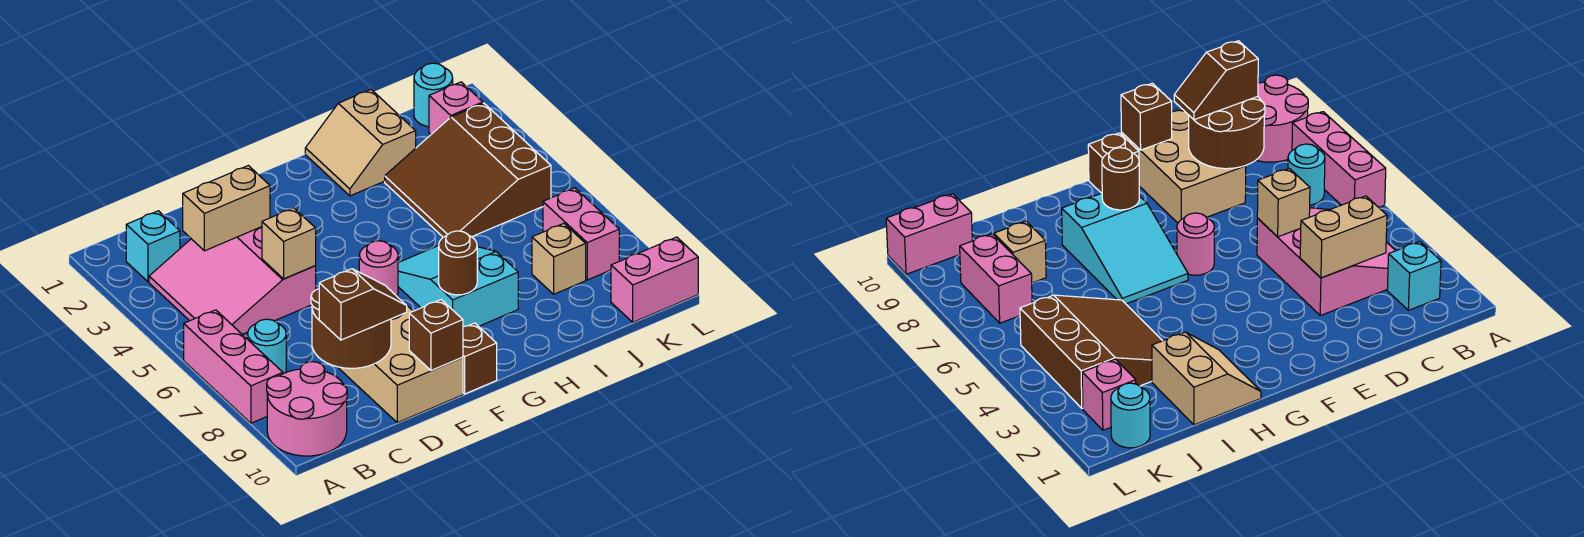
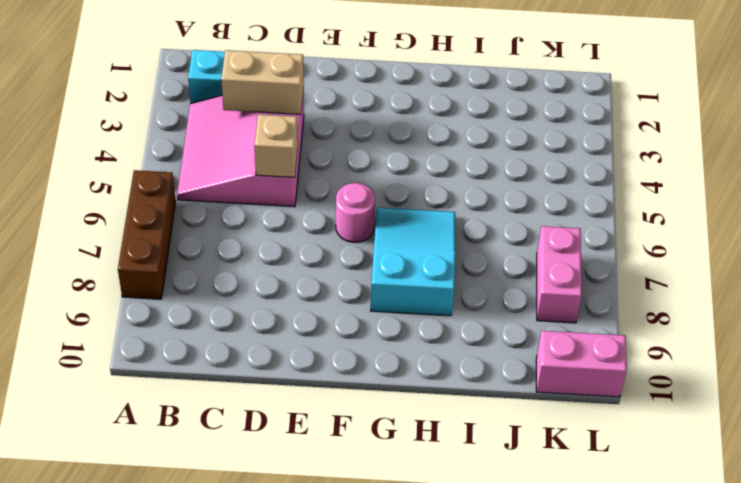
brown brick A6:A8 level 1 -> pink brick A6:A8 level 1
none -> pink round brick A9:B10 level 1
none -> cyan round brick B7 level 1
none -> tan brick D8:E10 level 1

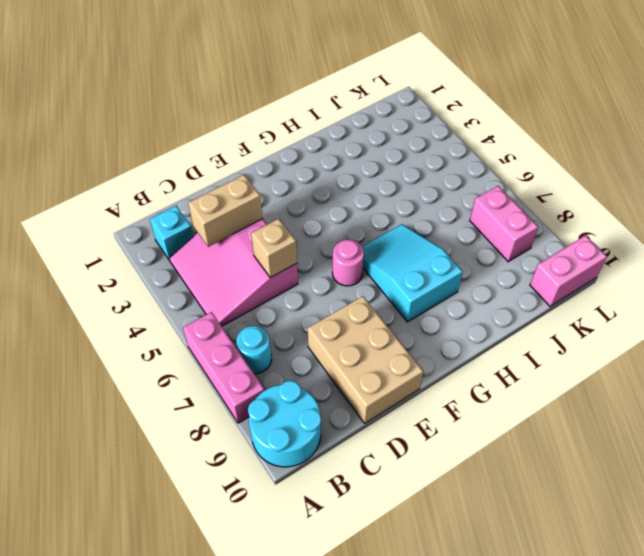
cyan round brick A9:B10 level 1 -> pink round brick A9:B10 level 1
none -> brown brick F10 level 1
none -> tan slope H1:I2 level 1 top I
none -> brown slope I3:K5 level 1 top K

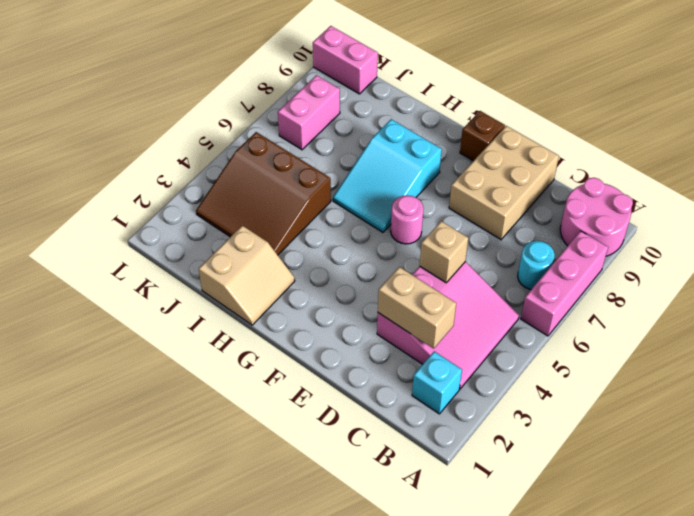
brown slope I3:K5 level 1 top 5 -> brown slope I3:K5 level 1 top K
none -> tan brick J8 level 1
none -> cyan round brick K1 level 1
none -> pink brick K2 level 1

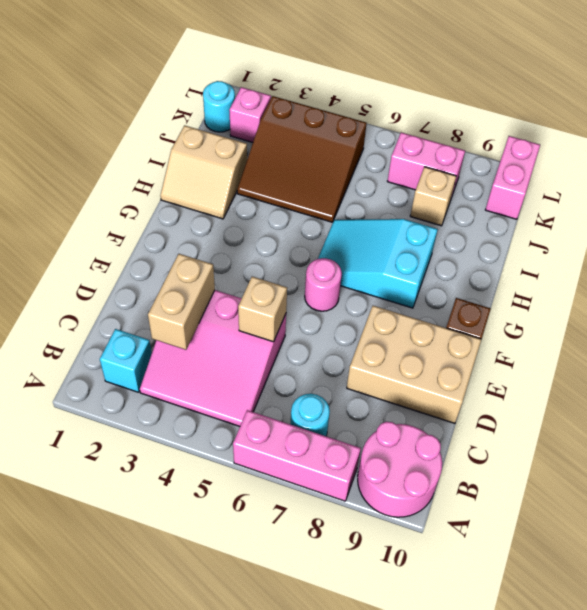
none -> brown round brick C8:D9 level 2
none -> brown brick E10 level 2
none -> brown round brick G8 level 2

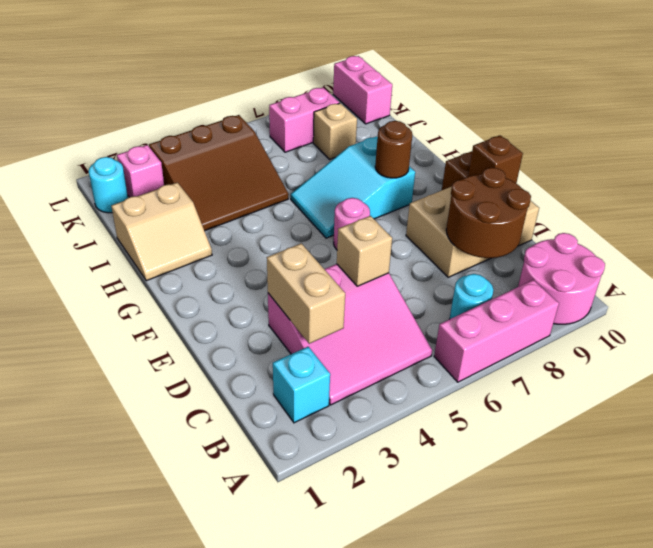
none -> brown slope C9:D9 level 3 top C

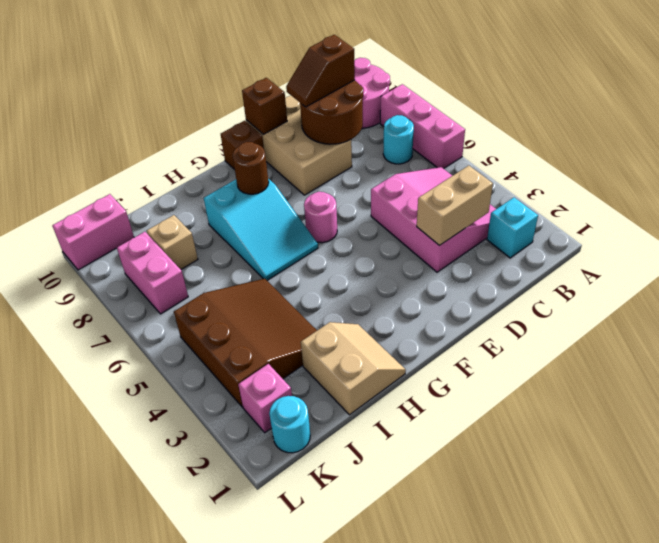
none -> tan brick D5 level 2

